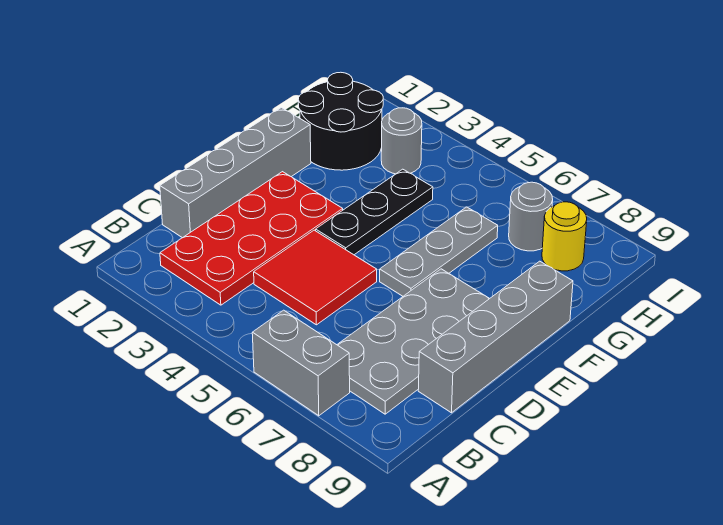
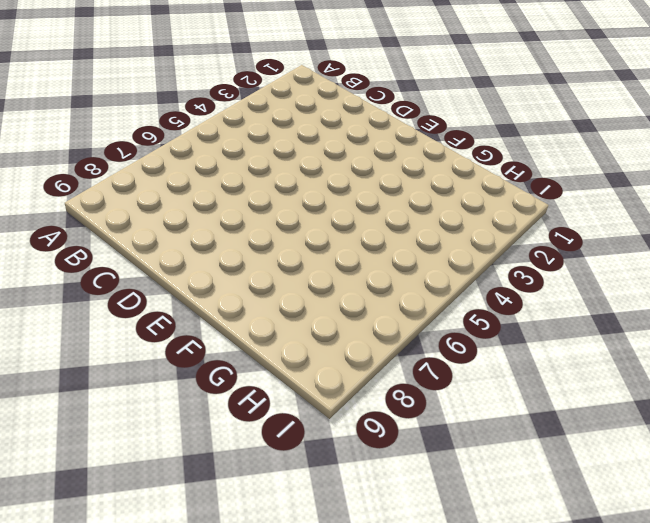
none -> grey brick A6:A7 level 1
none -> red plate B2:E3 level 1
none -> grey plate B7:E8 level 1

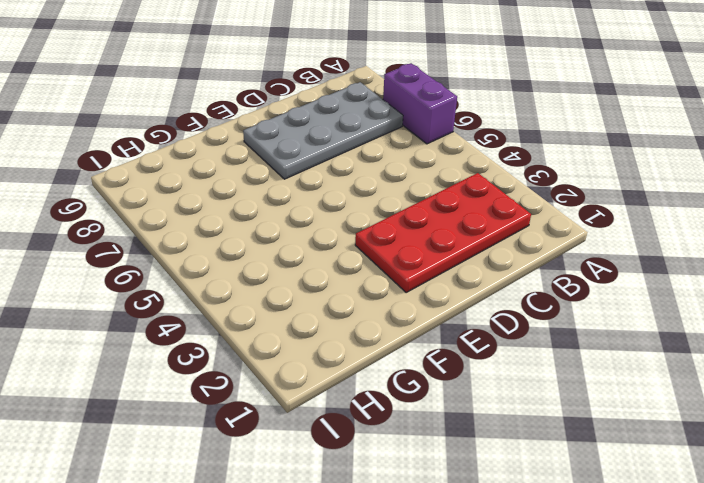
purple brick A6:A7 level 1 -> grey brick A6:A7 level 1
none -> grey brick C1:F1 level 1
none -> red tile C4:D5 level 1
none -> grey brick C9:F9 level 1

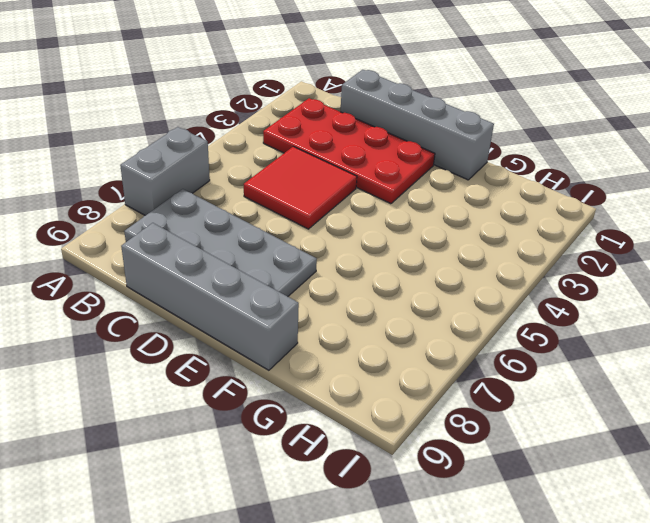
none -> black plate E4:G4 level 1
none -> grey plate E6:G6 level 1
none -> black round brick G1:H2 level 1

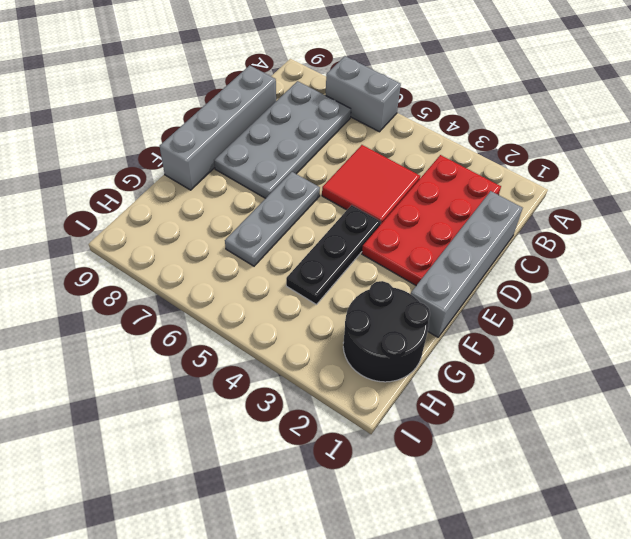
none -> grey round brick H3 level 1
none -> grey round brick H7 level 1
none -> yellow round brick H8 level 1

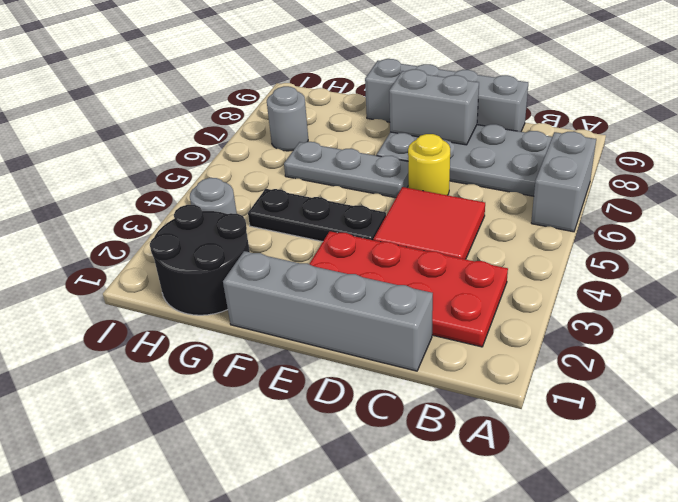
yellow round brick D6 level 1 -> yellow round brick H8 level 1
grey brick D8:E8 level 2 -> none

